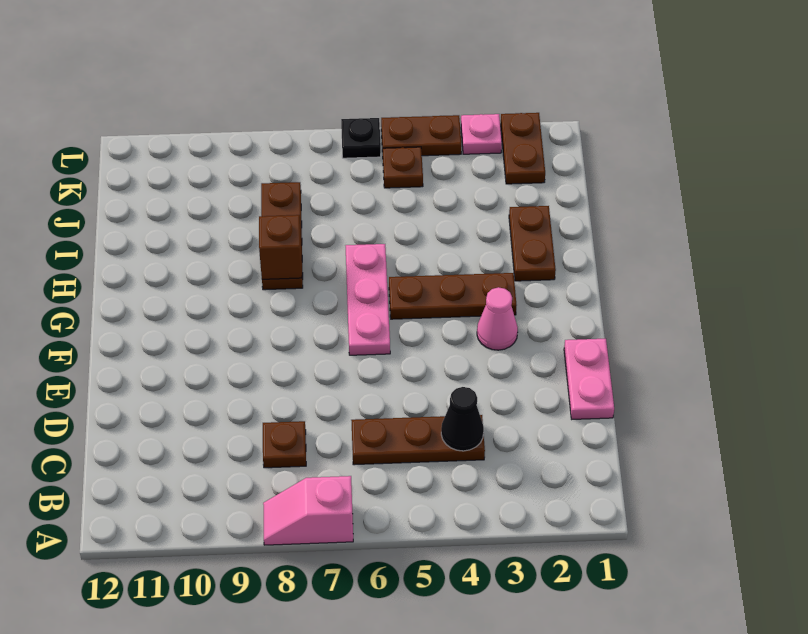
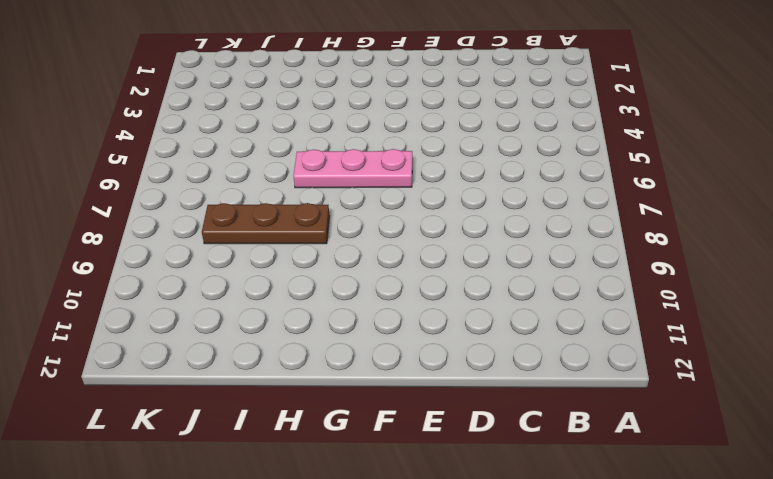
none -> pink slope A7:A8 level 1 top 7
none -> brown plate C4:C6 level 1
none -> brown plate C8 level 1

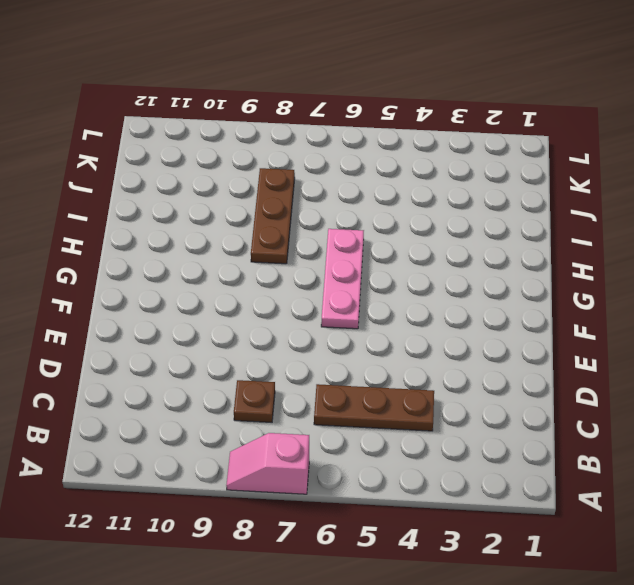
none -> pink plate D1:E1 level 1
none -> pink cone F3 level 1
none -> brown plate G3:G5 level 1

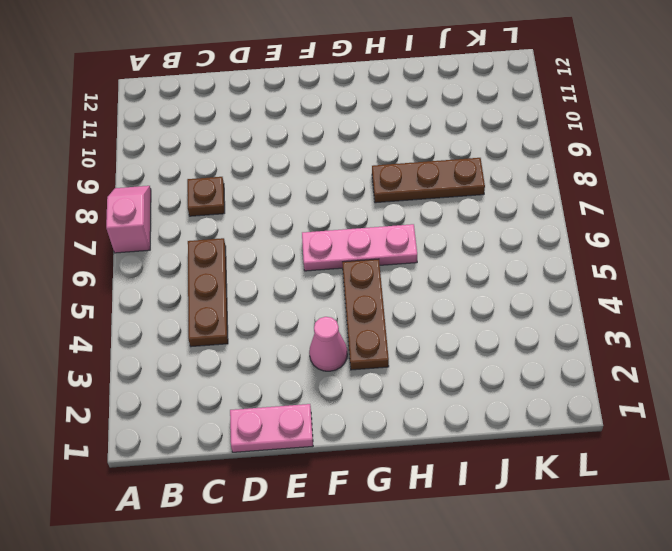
none -> brown plate H2:I2 level 1
none -> brown plate K2:L2 level 1
none -> brown plate K5 level 1

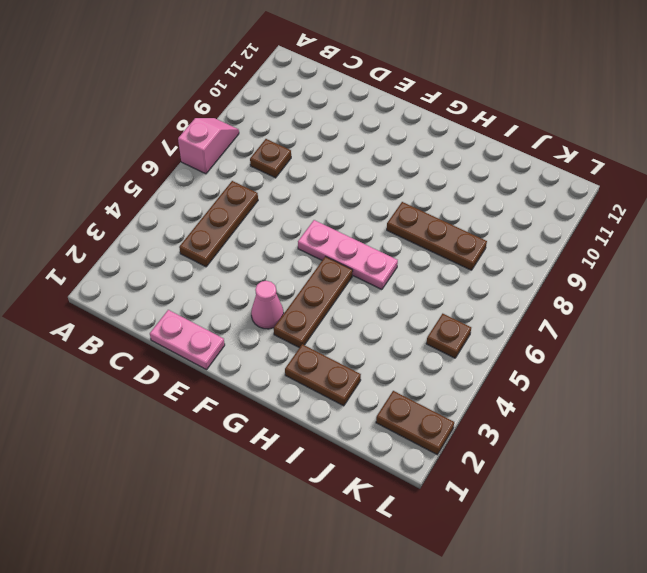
none -> pink plate L3 level 1
none -> brown plate L4:L5 level 1
none -> black plate L6 level 1

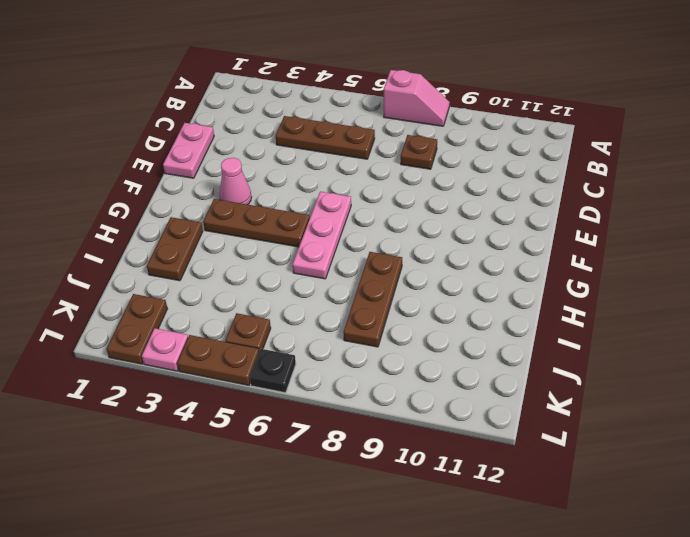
none -> black cone C4 level 2
none -> brown brick H8 level 2

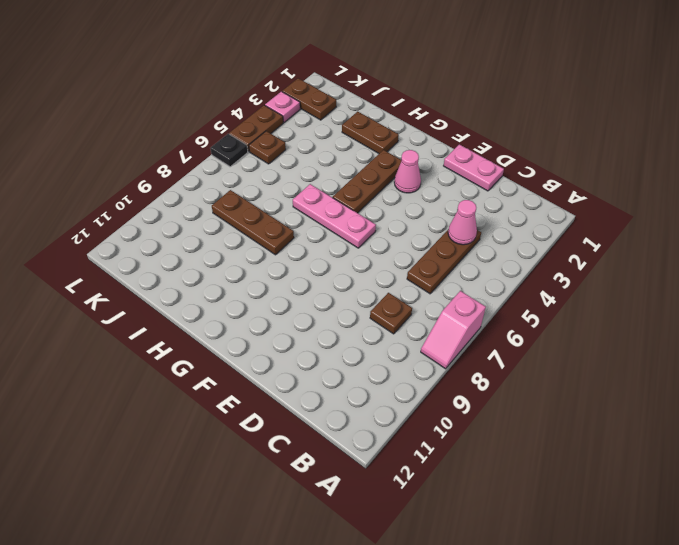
pink cone C4 level 2 -> black cone C4 level 2
none -> brown brick H8 level 2

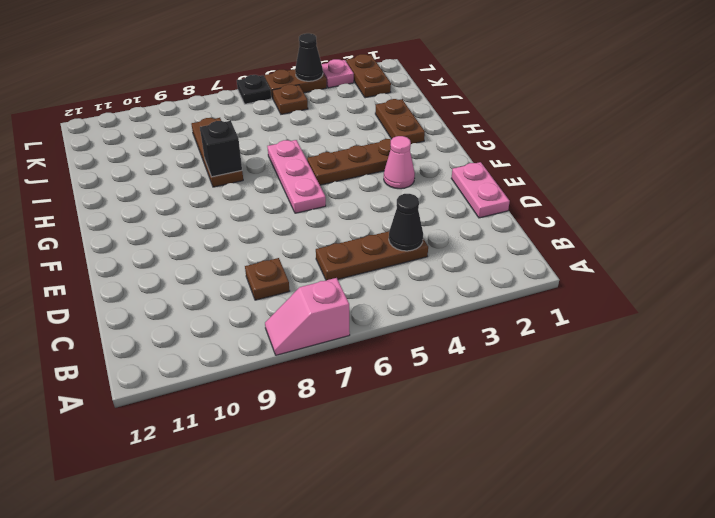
black brick H8 level 2 -> brown brick H8 level 2
black cone L4 level 2 -> none

